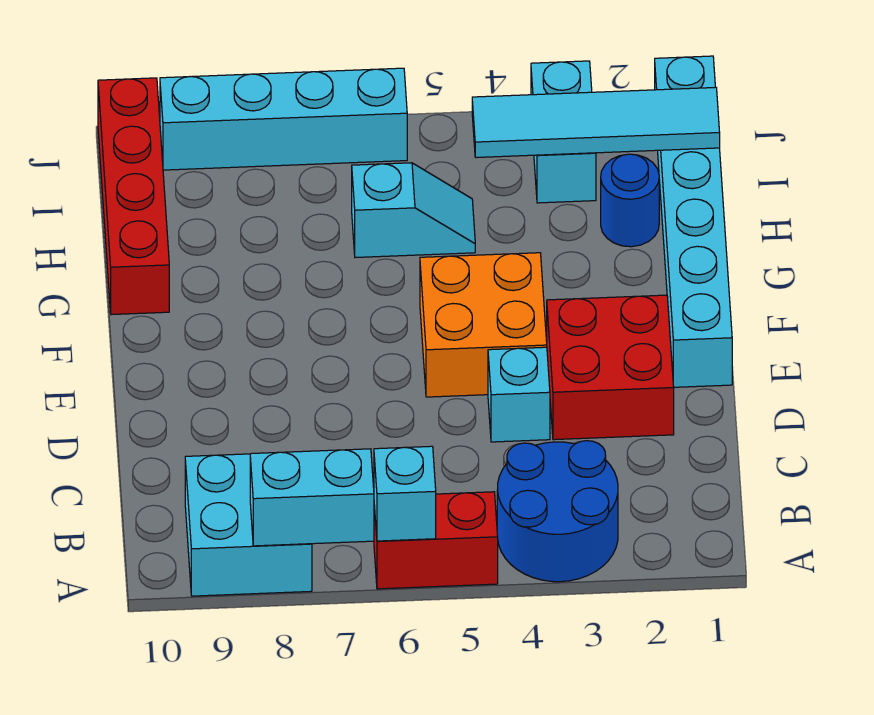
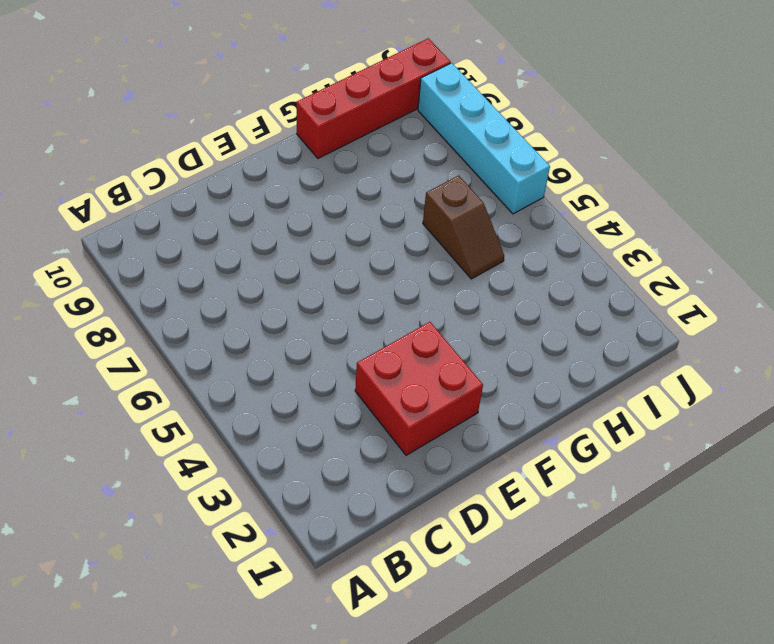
brown slope H5:H6 level 1 top 6 -> cyan slope H5:H6 level 1 top 6
none -> blue round brick A3:B4 level 1
none -> red brick A5:A6 level 1
none -> cyan brick A8:B9 level 1

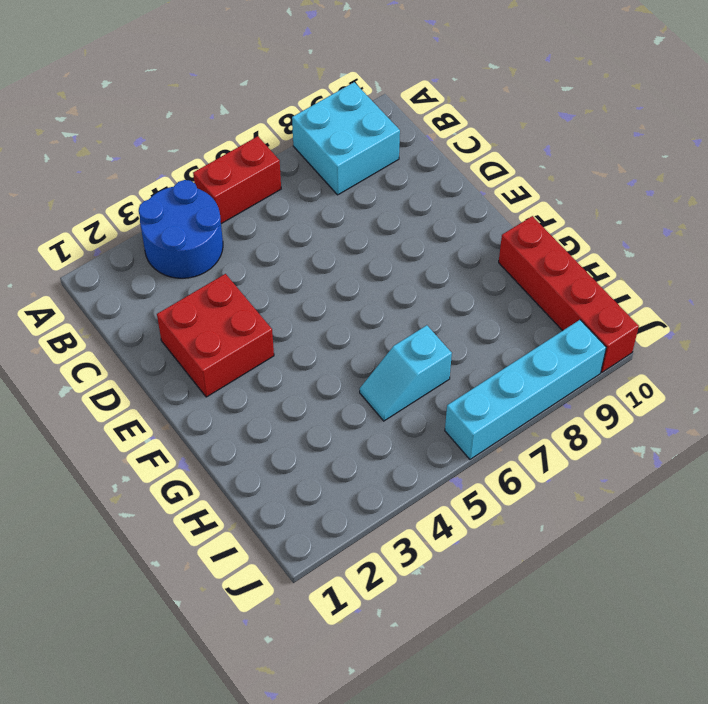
none -> cyan brick D4 level 1
none -> cyan brick E1:J1 level 1
none -> orange brick E4:F5 level 1

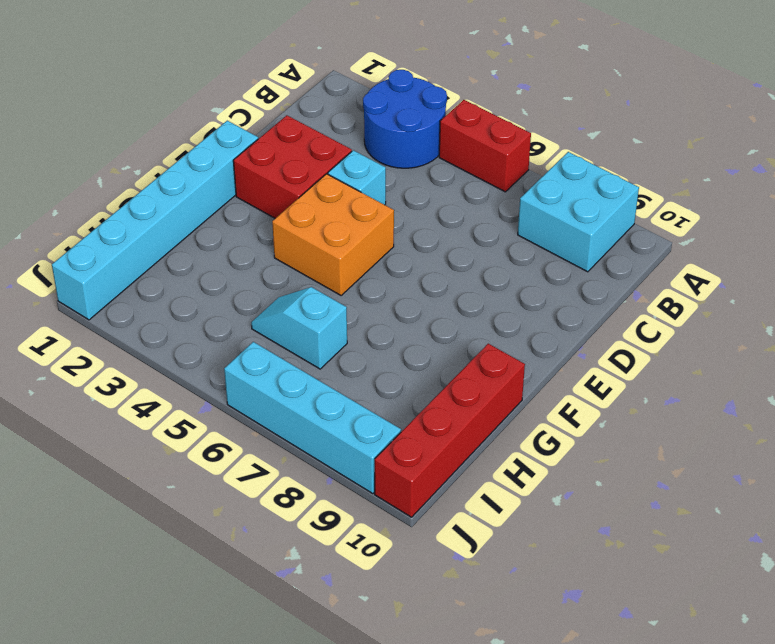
none -> blue round brick H2 level 1
none -> cyan brick I3:J3 level 1
none -> cyan brick A6 level 2

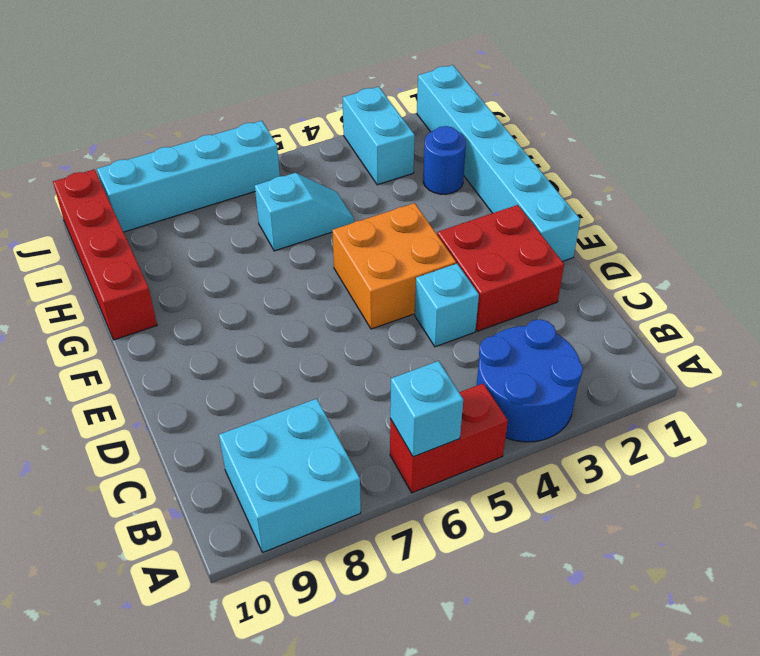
none -> cyan brick A7:A8 level 2
none -> cyan tile I1:I4 level 2

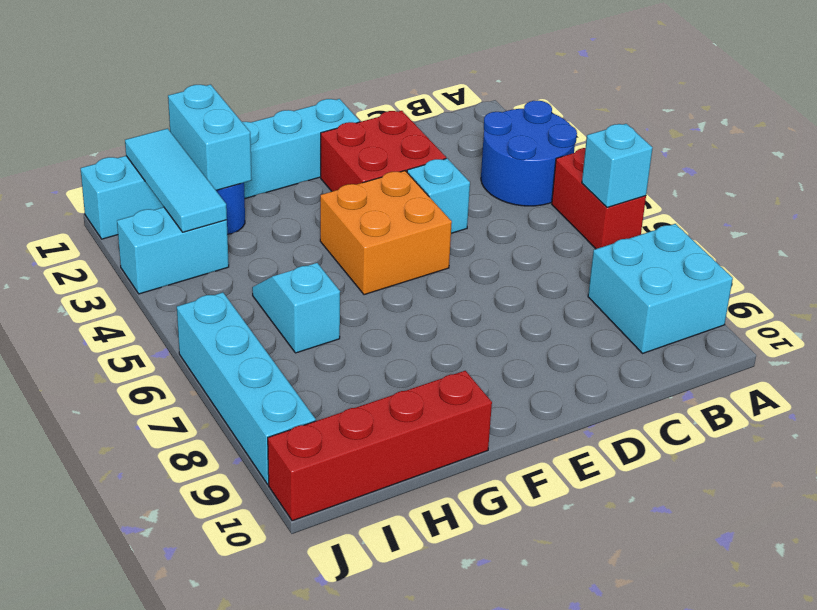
cyan brick H1:H2 level 2 -> cyan brick A7:A8 level 2
cyan tile I1:I3 level 2 -> cyan tile I1:I4 level 2

